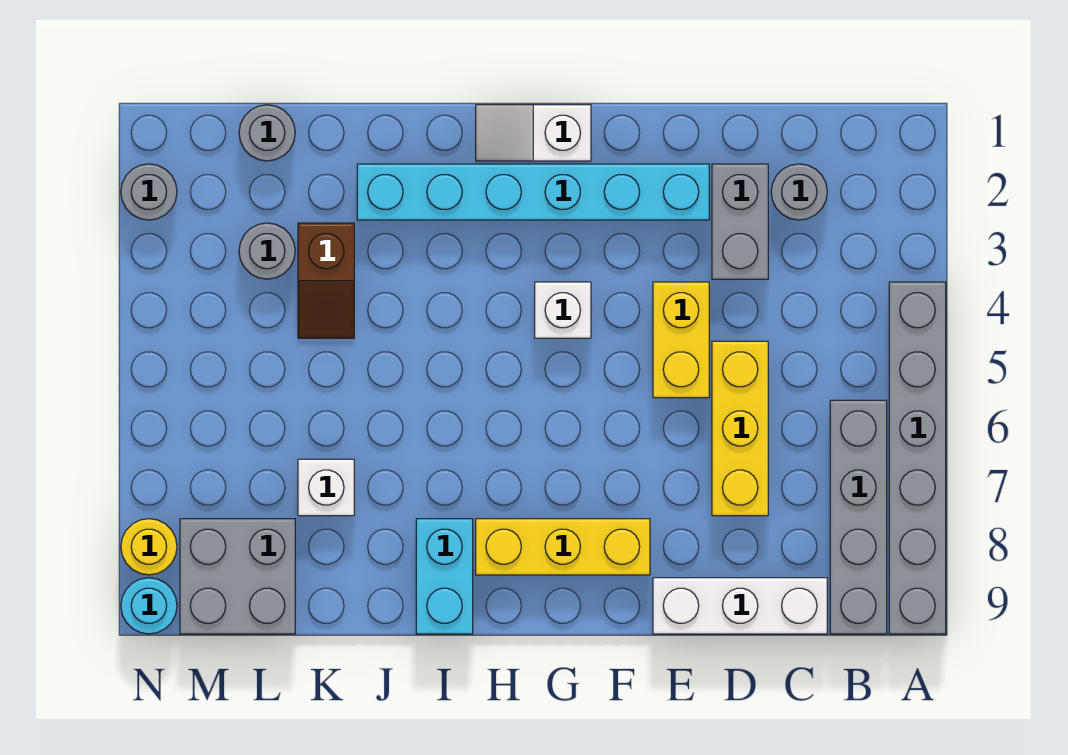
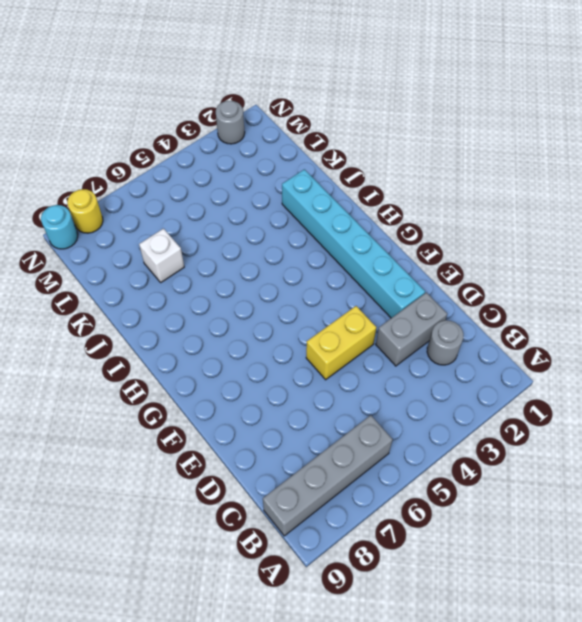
none -> grey brick A4:A9 level 1
none -> white brick C9:E9 level 1
none -> yellow brick D5:D7 level 1

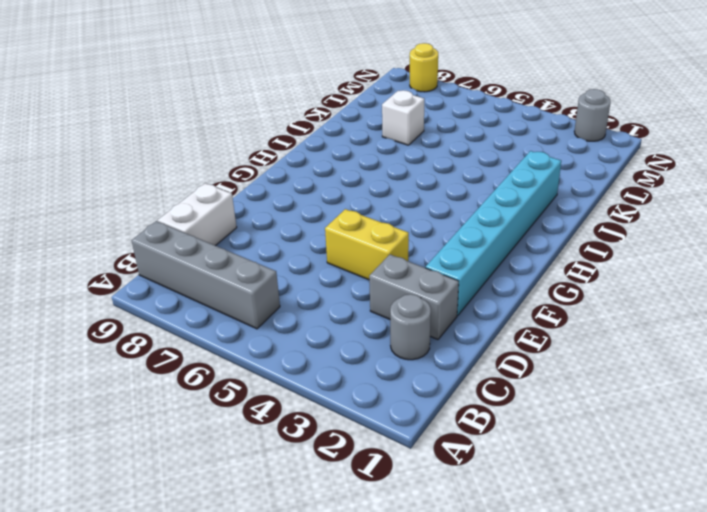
white brick C9:D9 level 1 -> white brick C9:E9 level 1
none -> grey brick A4:A9 level 1
none -> yellow brick D5:D7 level 1
none -> yellow brick F8:H8 level 1

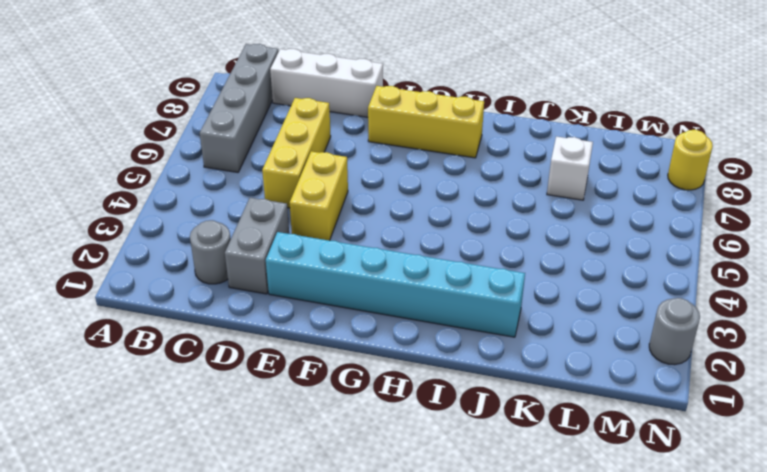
none -> grey brick A4:A9 level 1
none -> white slope G1:H1 level 1 top G
none -> white brick G4 level 1

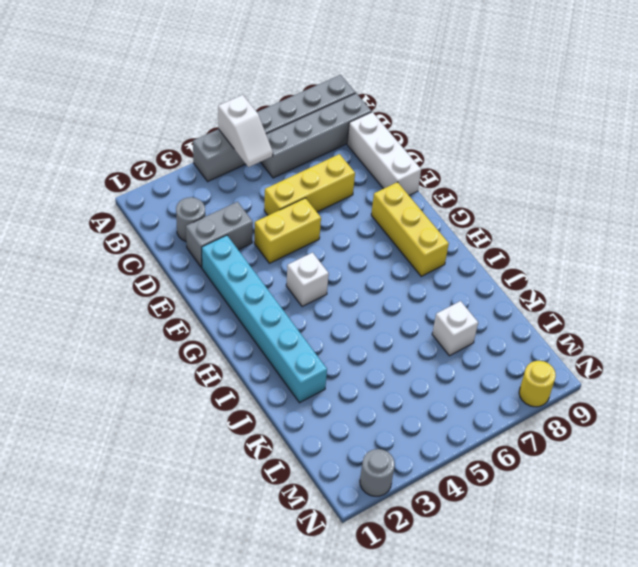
white slope A5:B5 level 2 top A -> white slope G1:H1 level 1 top G
none -> cyan brick I8:I9 level 1
none -> brown slope K3:K4 level 1 top 3
none -> grey round brick L1 level 1

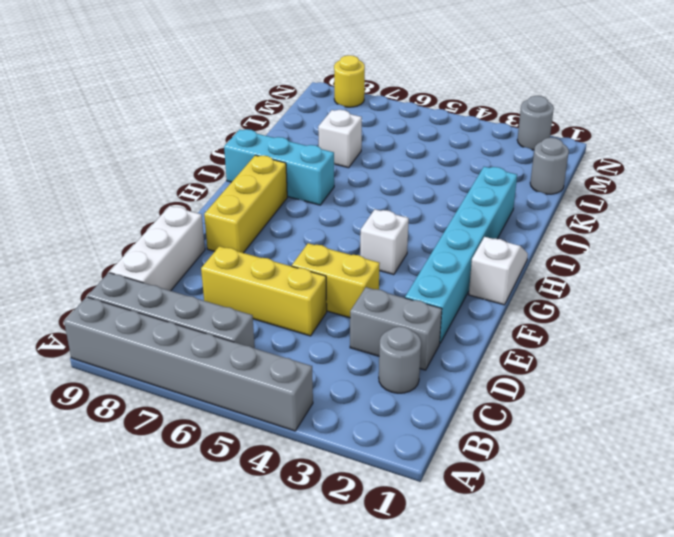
cyan brick I7:I9 level 1 -> cyan brick I8:I9 level 1
none -> brown slope K3:K4 level 1 top 3
none -> grey round brick L3 level 1
none -> grey brick L8:M9 level 1

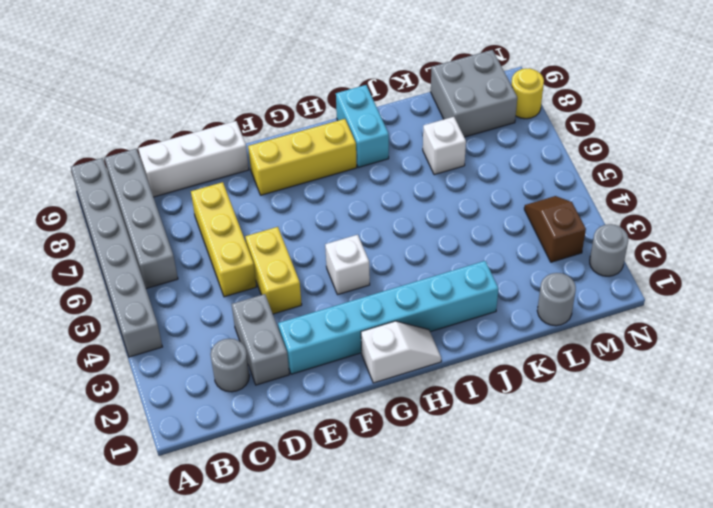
brown slope M3:M4 level 1 top 3 -> brown slope K3:K4 level 1 top 3
none -> grey round brick L3 level 1
none -> cyan round brick N9 level 1

